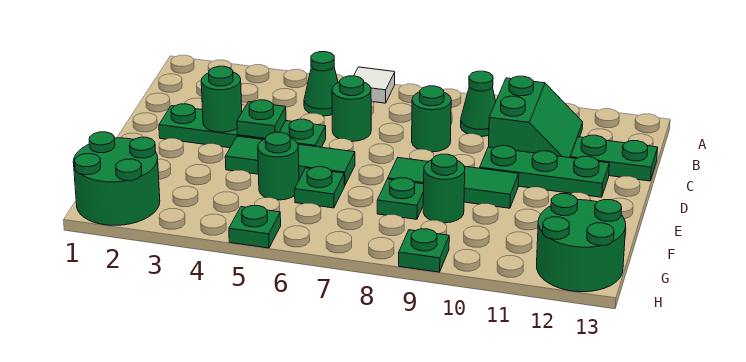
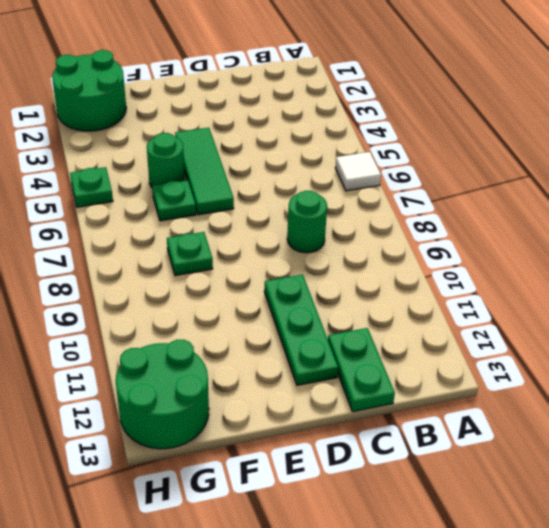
none -> green cone B5 level 1
none -> green cone B9 level 1
none -> green slope B10:C11 level 1 top 10

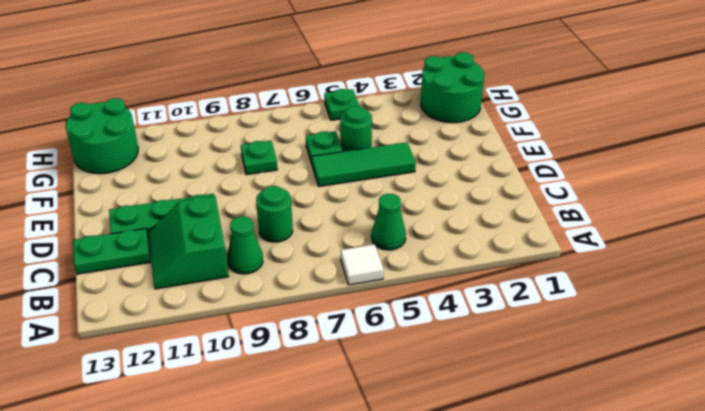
none -> green round brick C6 level 1
none -> green plate D2:D5 level 1
none -> green tile E8:E10 level 1

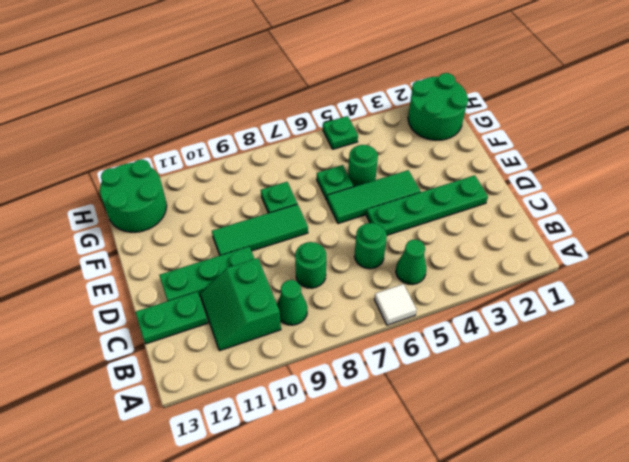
none -> green round brick F9 level 1
none -> green plate H9 level 1
none -> green round brick D3 level 2

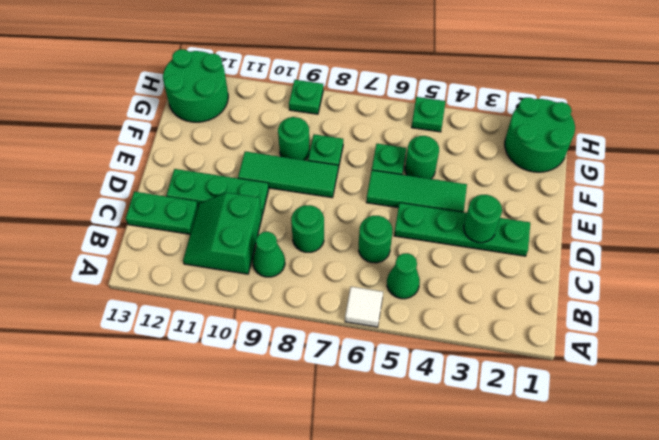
none -> green plate D4 level 2

